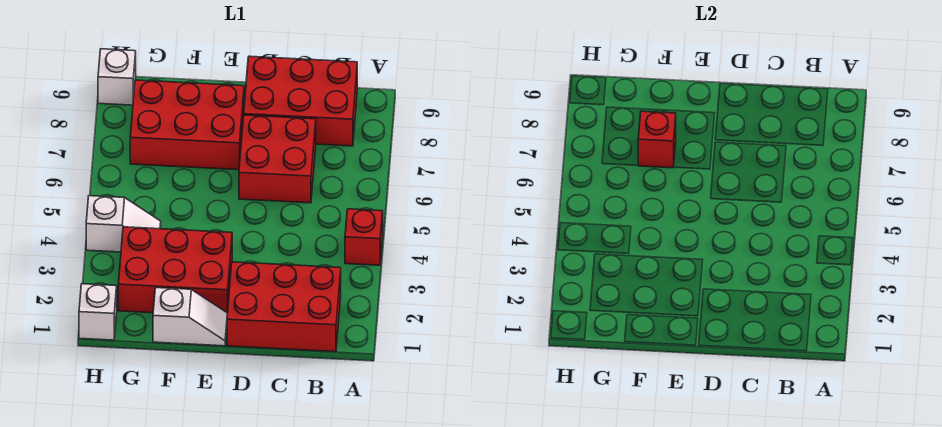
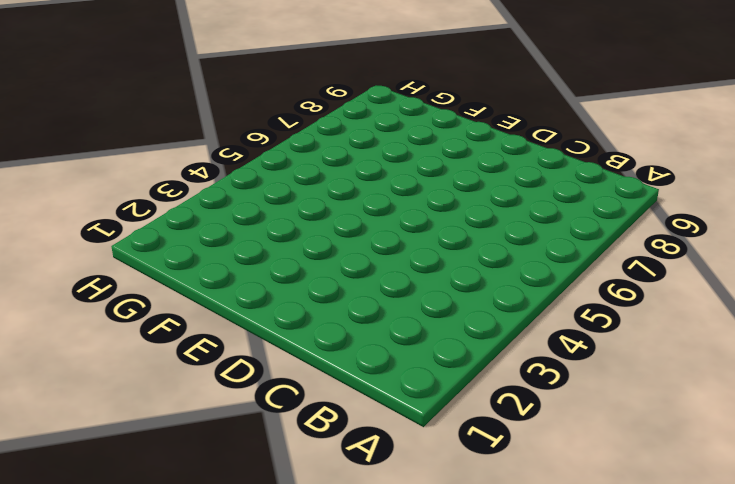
none -> red brick A4 level 1
none -> red brick B1:D2 level 1

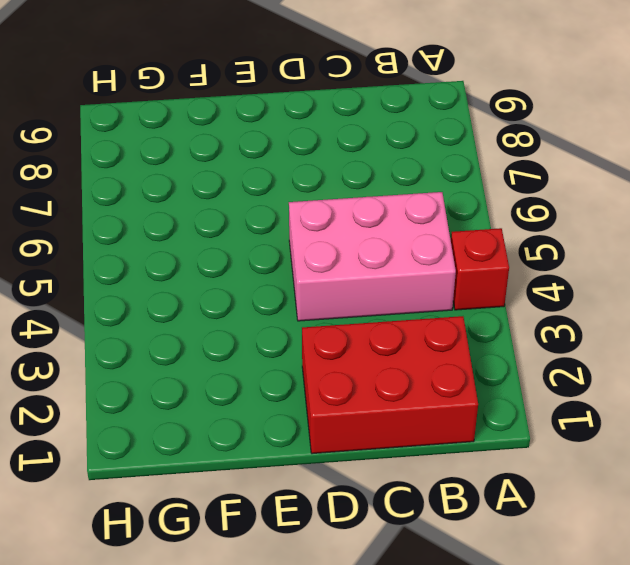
pink brick B4:D5 level 1 -> none
none -> red brick B8:D9 level 1
none -> red brick C6:D7 level 1

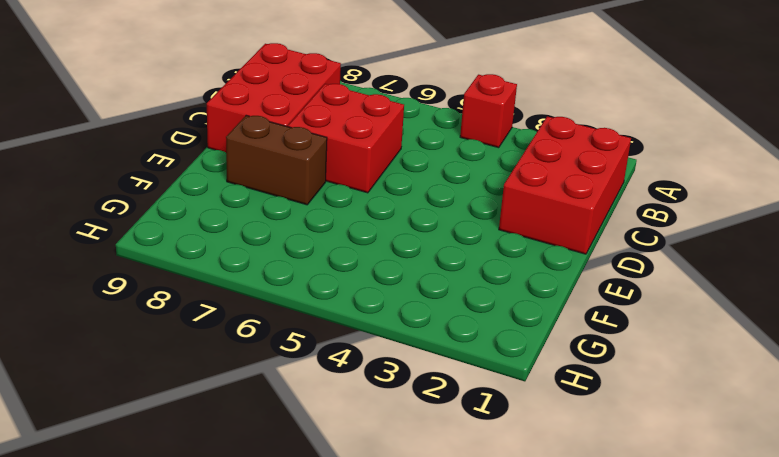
brown brick E7:E8 level 1 -> red brick E7:G8 level 1
none -> white slope E1:F1 level 1 top F
none -> red brick E2:G3 level 1

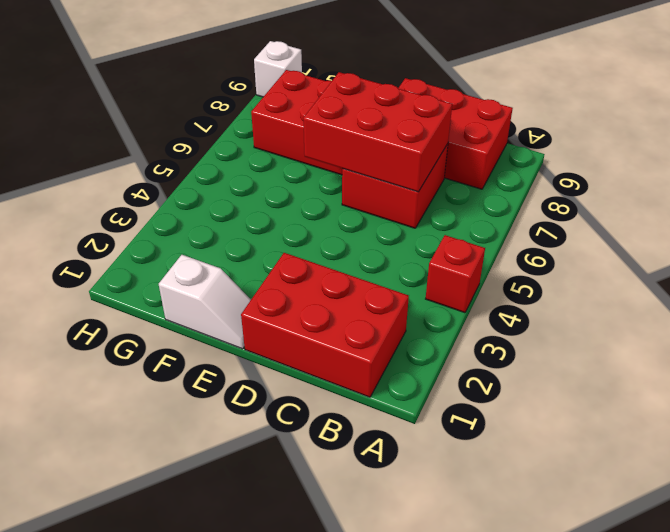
red brick C6:E7 level 2 -> red brick E2:G3 level 1
none -> white slope G4:H4 level 1 top H
none -> white brick H1 level 1

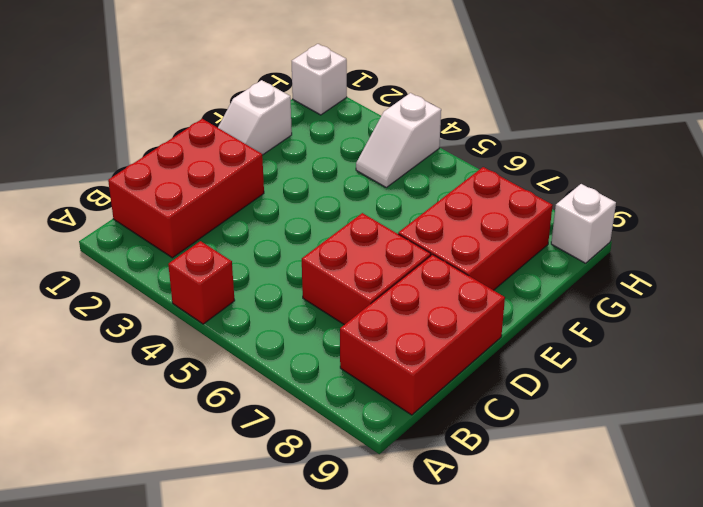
none -> red brick E2:G3 level 1
none -> red brick F7 level 2

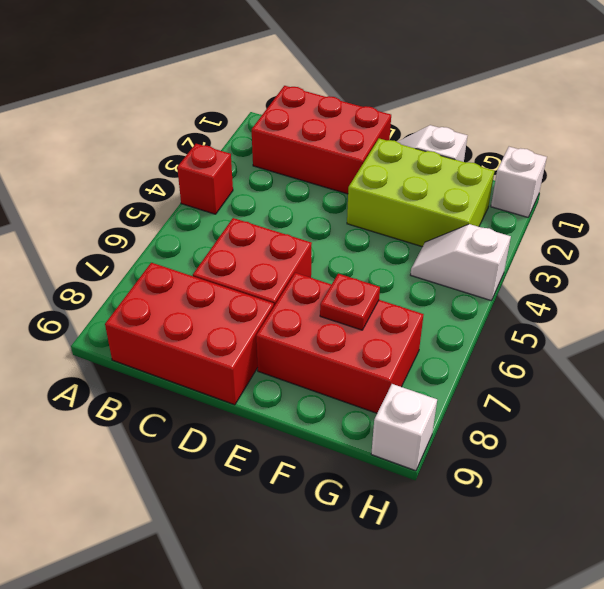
lime brick E2:G3 level 1 -> red brick E2:G3 level 1
red plate F7 level 2 -> red brick F7 level 2

